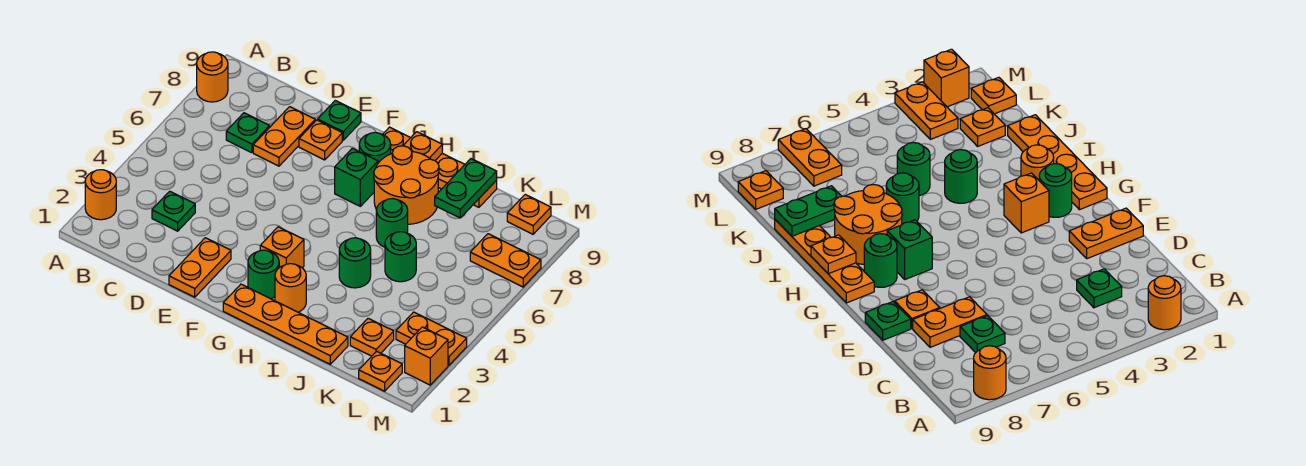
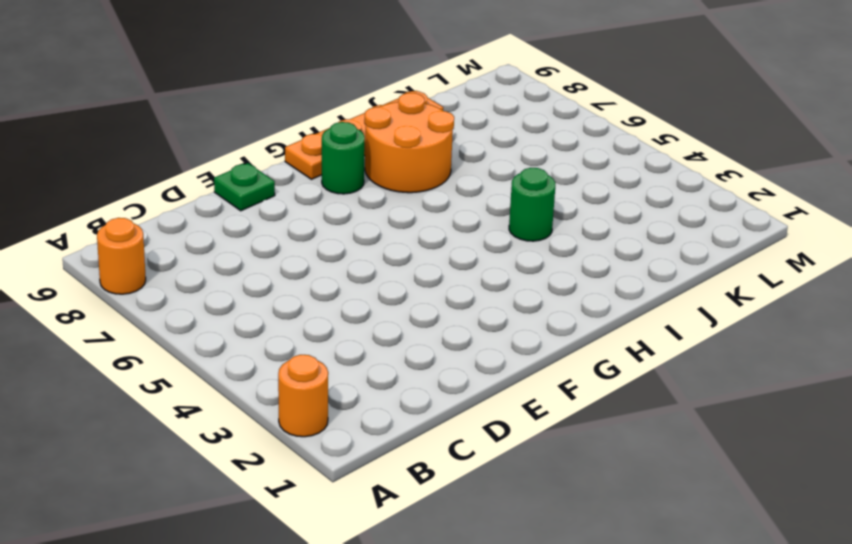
none -> green plate C3 level 1
none -> green plate C7 level 1
none -> orange plate D7:D8 level 1

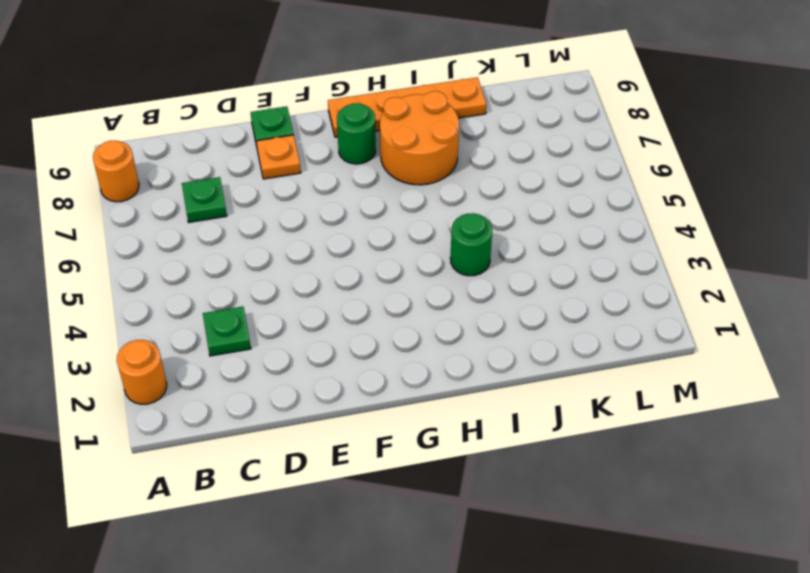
none -> orange plate D7:D8 level 1
none -> orange plate E1:E2 level 1
none -> orange plate G1:J1 level 1

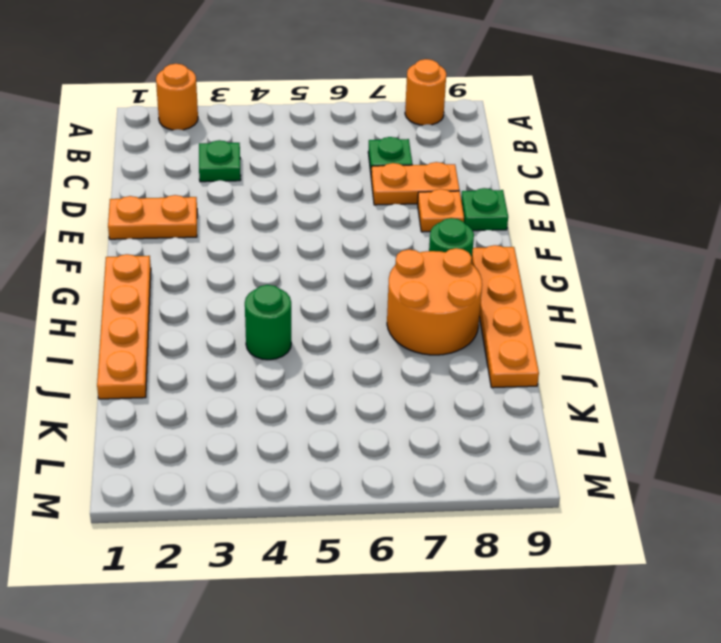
none -> green round brick G2 level 1
none -> orange brick G3 level 1
none -> green brick G7 level 1

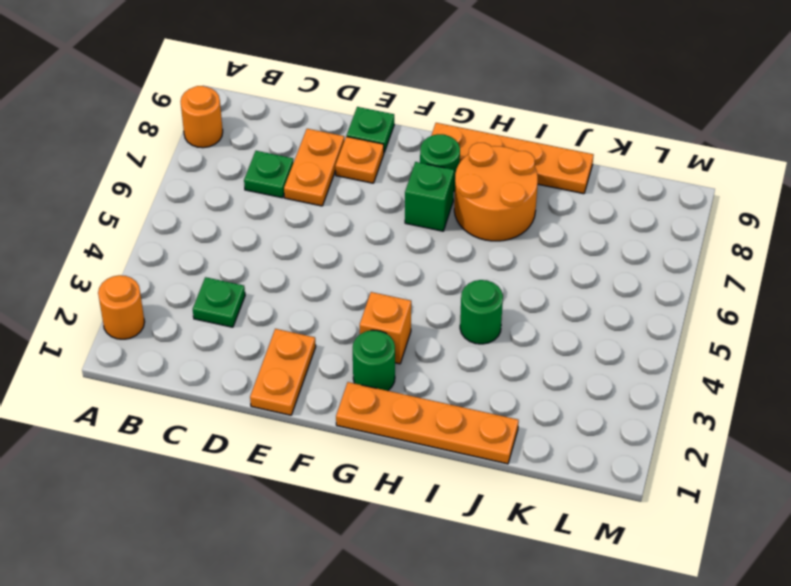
none -> orange round brick H2 level 1
none -> green round brick I6 level 1
none -> green round brick J5 level 1

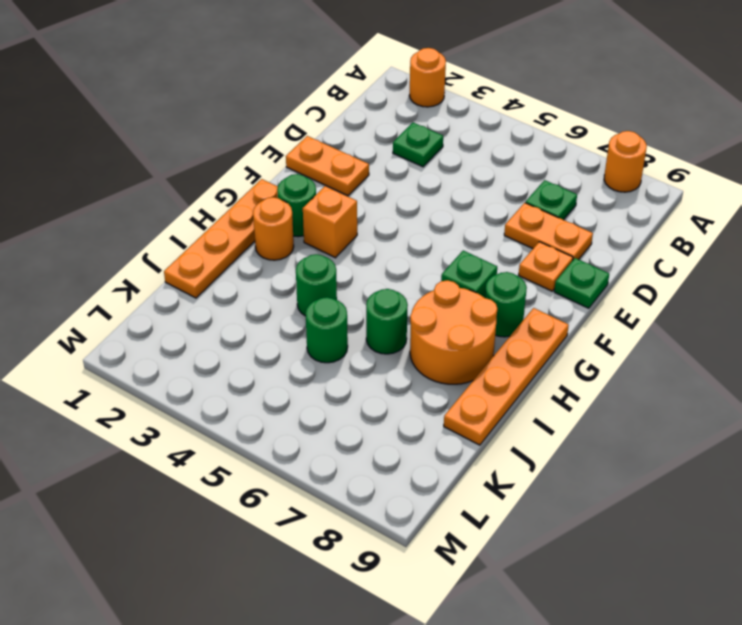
none -> orange plate K2 level 1
none -> orange plate L1 level 1
none -> orange plate L3:M3 level 1

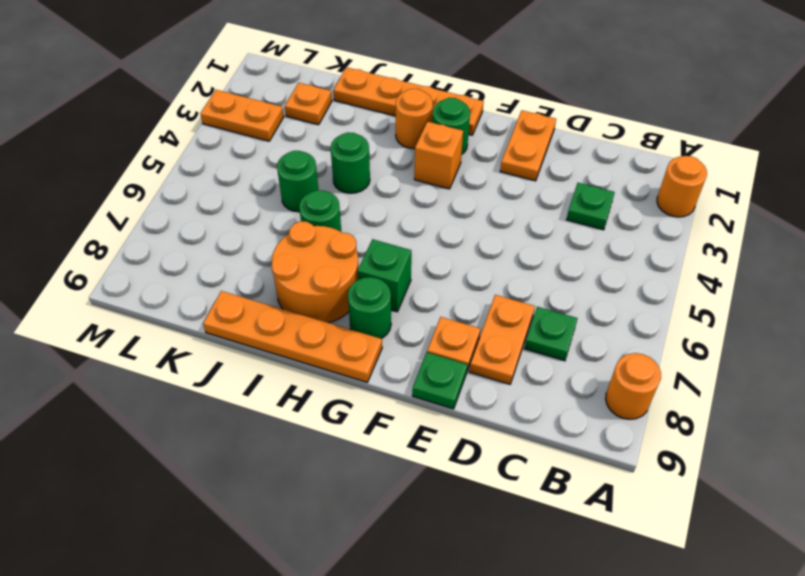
none -> orange plate L1 level 1
none -> orange plate L7:M7 level 1
none -> orange plate L9 level 1

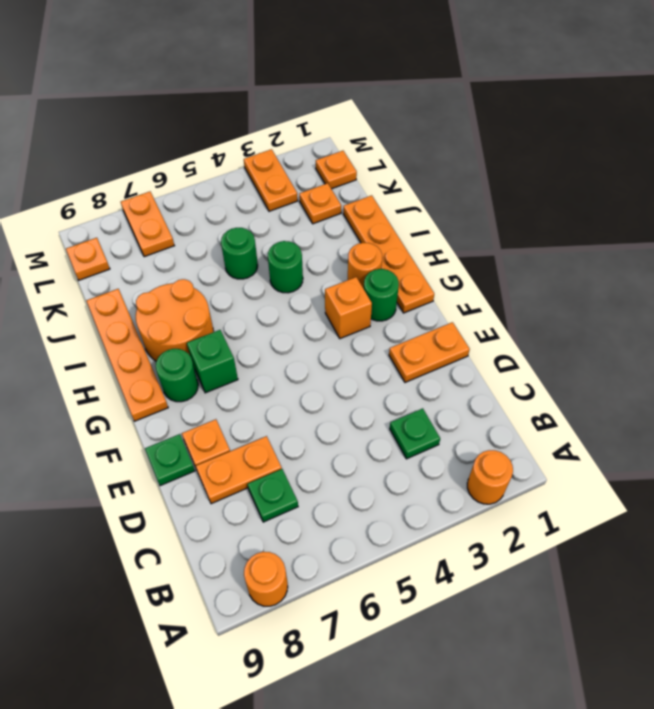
none -> green round brick I6 level 1
none -> orange brick M2 level 1
none -> orange plate H9 level 2

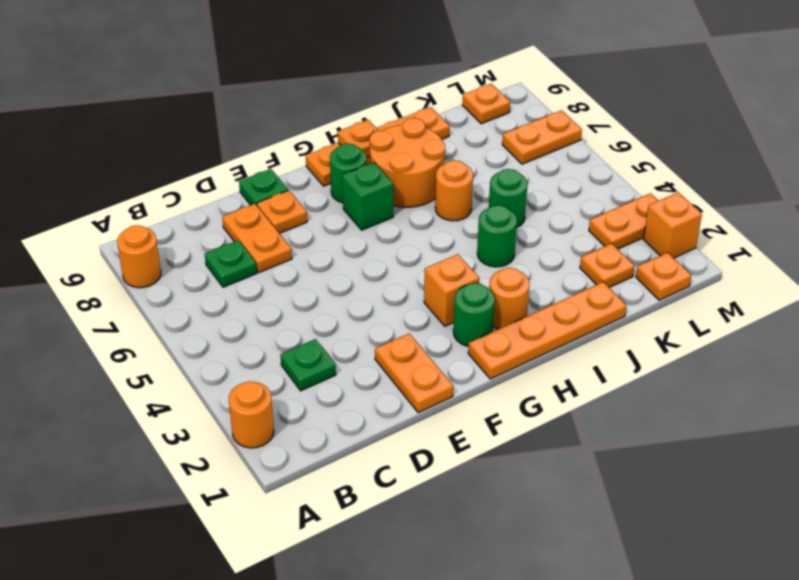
orange round brick I6 level 1 -> green round brick I6 level 1
none -> green plate J8:J9 level 2

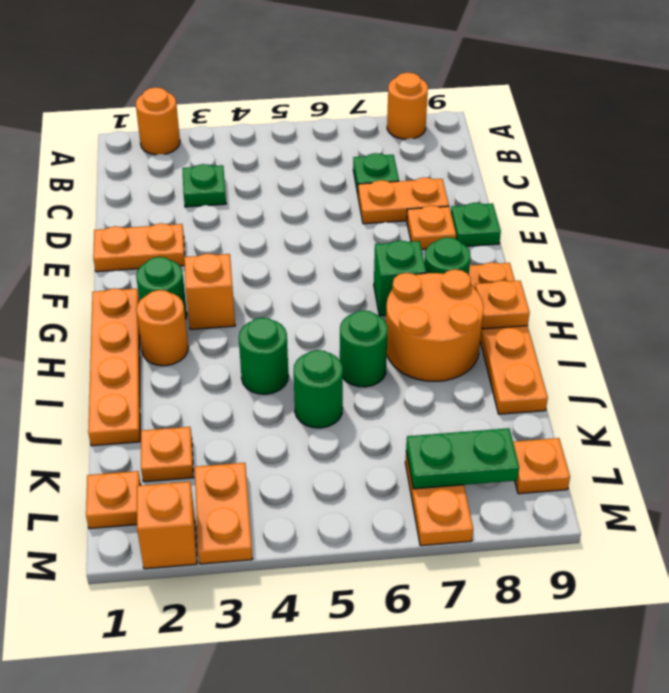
green plate L7:L8 level 2 -> green plate J8:J9 level 2

